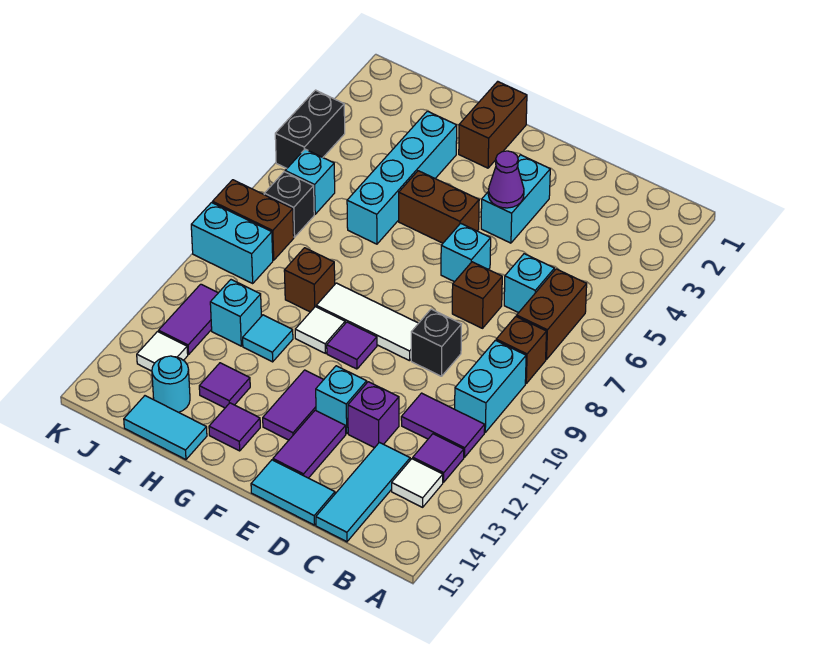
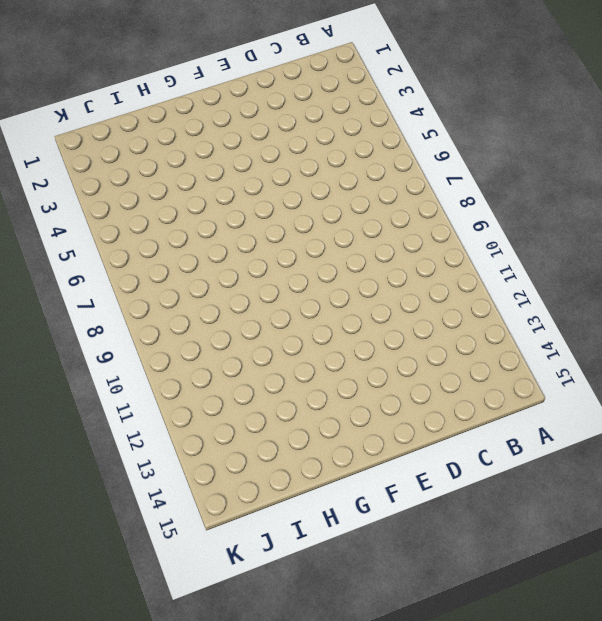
none -> brown brick B6:B7 level 1
none -> brown brick B8 level 1
none -> cyan brick B9:B10 level 1
none -> purple tile B11:C11 level 1

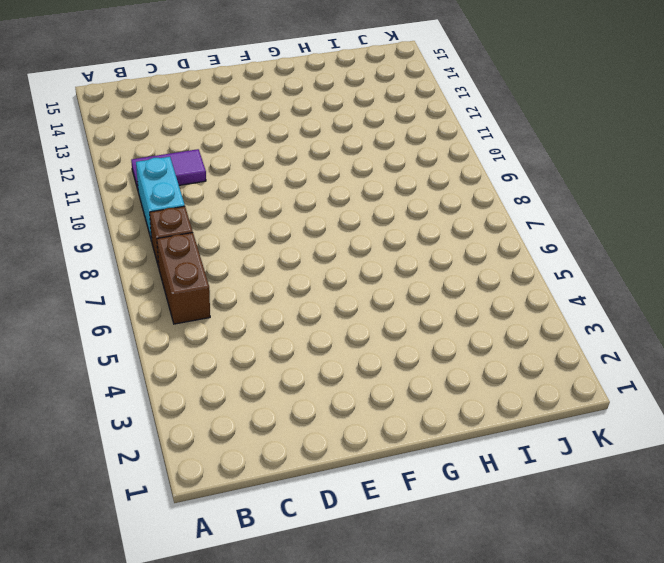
none -> purple tile B12 level 1
none -> white tile B13 level 1
none -> cyan brick C6 level 1
none -> cyan tile C13:C15 level 1

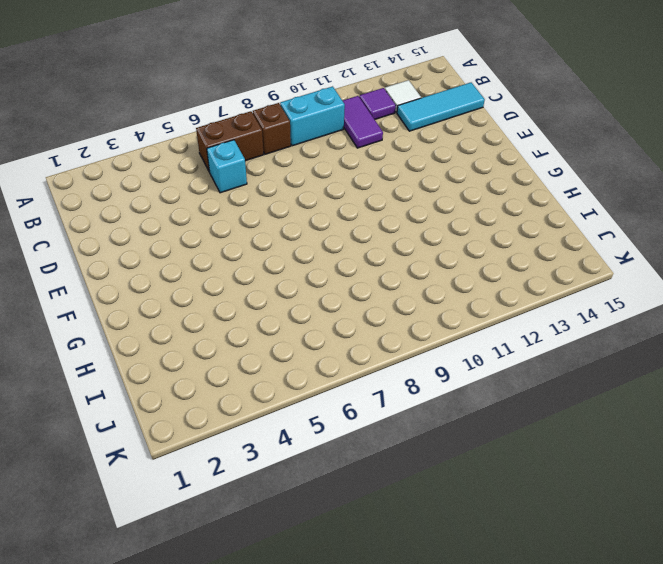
none -> brown brick D7 level 1
none -> black brick D9 level 1
none -> purple brick D12 level 1
none -> cyan tile D15:E15 level 1

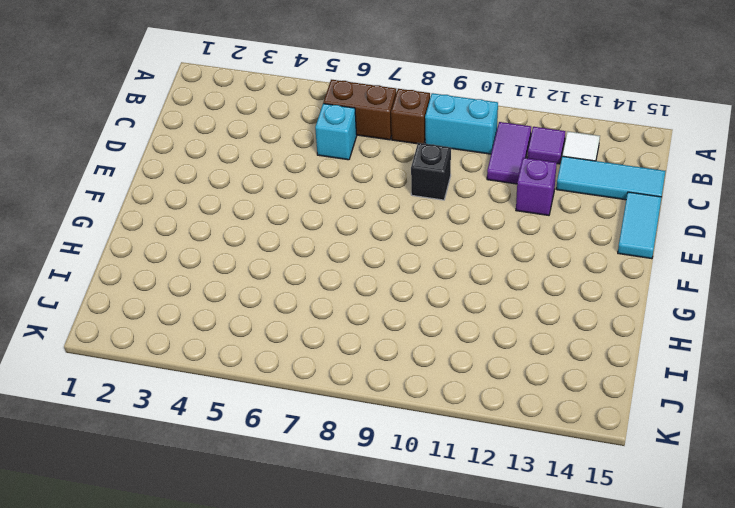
none -> brown brick D7 level 1
none -> cyan brick E3:E4 level 1
none -> cyan brick E6 level 1
none -> white tile E9:G9 level 1

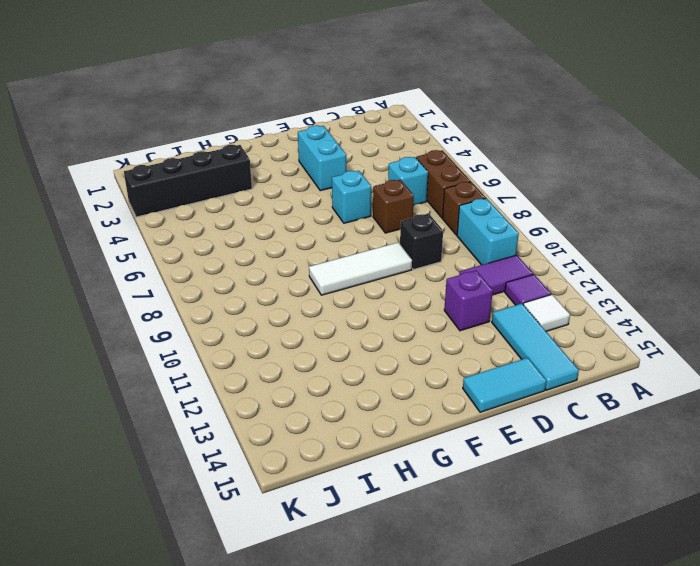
black brick H3:K3 level 1 -> cyan brick H3:H6 level 1
none -> cyan brick E12 level 1
none -> purple tile E13:E14 level 1
none -> brown brick F5:G5 level 1
none -> purple tile F10 level 1

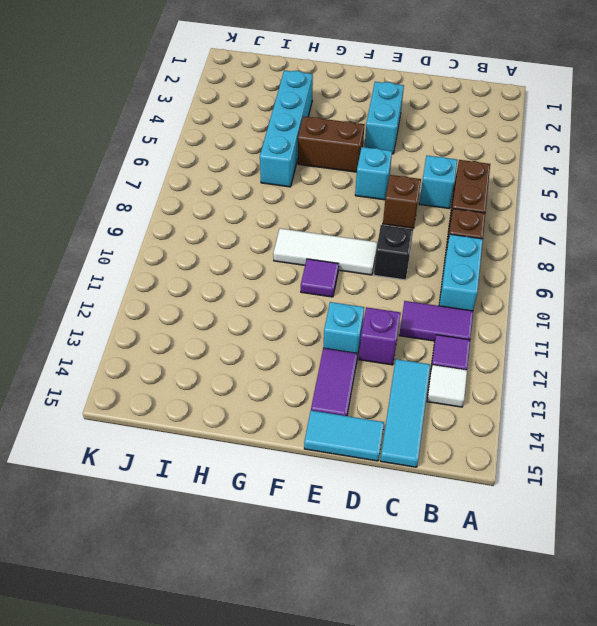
none -> purple tile F12:F13 level 1
none -> brown brick G1:G2 level 1
none -> white tile G10 level 1
none -> purple tile G14 level 1

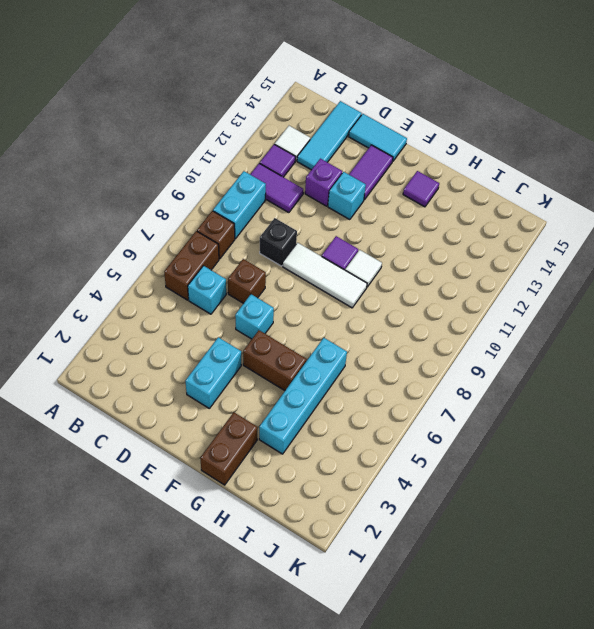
none -> purple tile F12:F13 level 1
none -> brown brick H9 level 1
none -> cyan tile H11 level 1
none -> purple tile H13 level 1

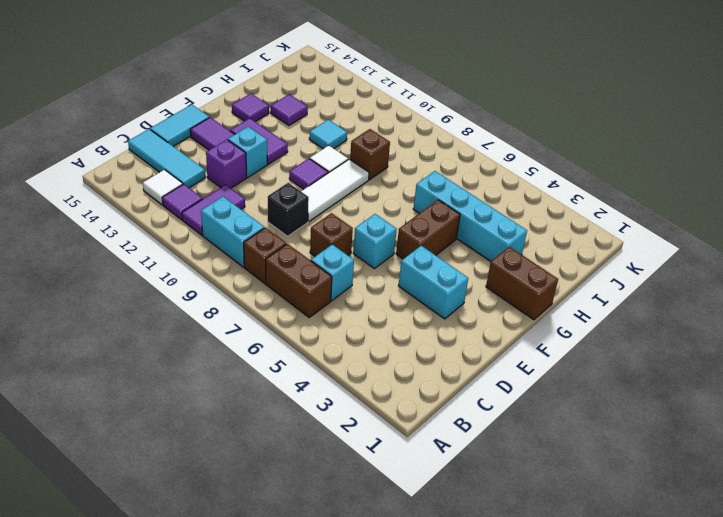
none -> cyan tile H15:I15 level 1
none -> cyan brick I11 level 1
none -> cyan round brick I14 level 1
none -> cyan brick J6 level 1

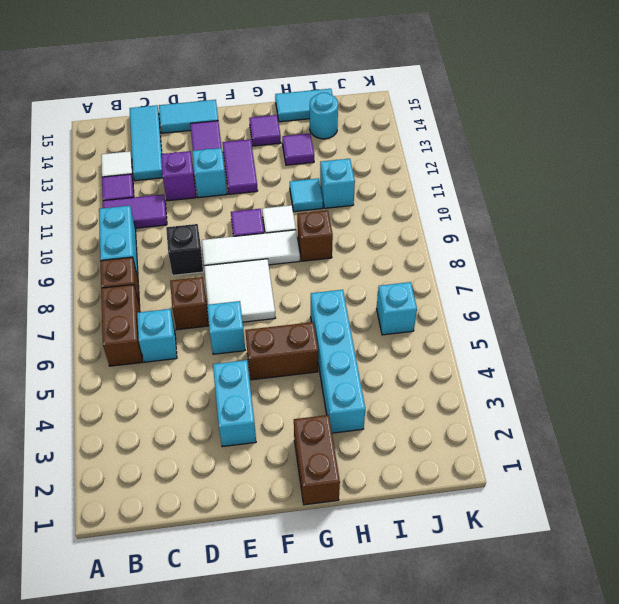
white tile E7:F8 level 1 -> none
none -> black brick J7 level 1
none -> brown brick J8:K8 level 1
none -> cyan brick J9:K9 level 1
none -> purple tile J11:J12 level 1

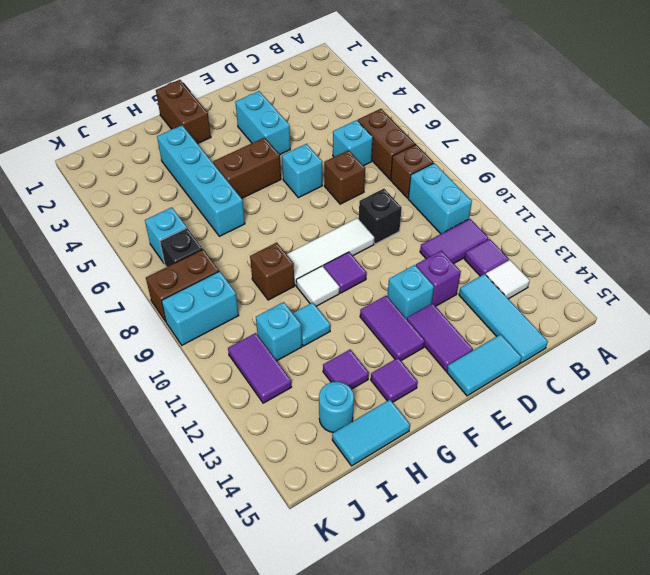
none -> white tile J13 level 1
none -> black brick K4:K5 level 1
none -> purple cone E4 level 2

